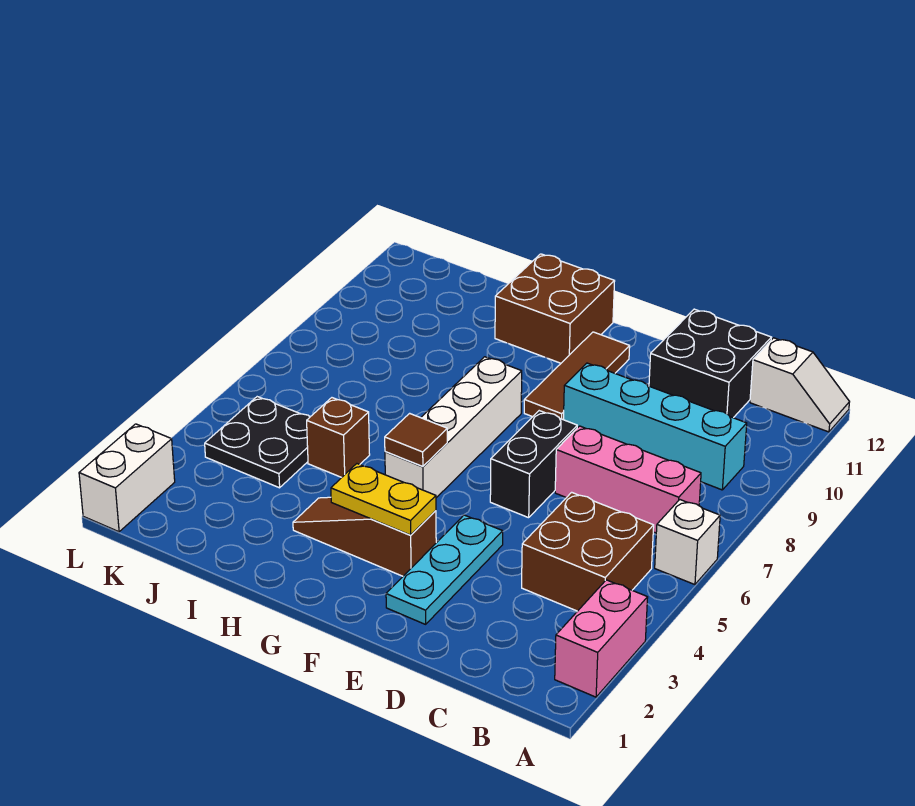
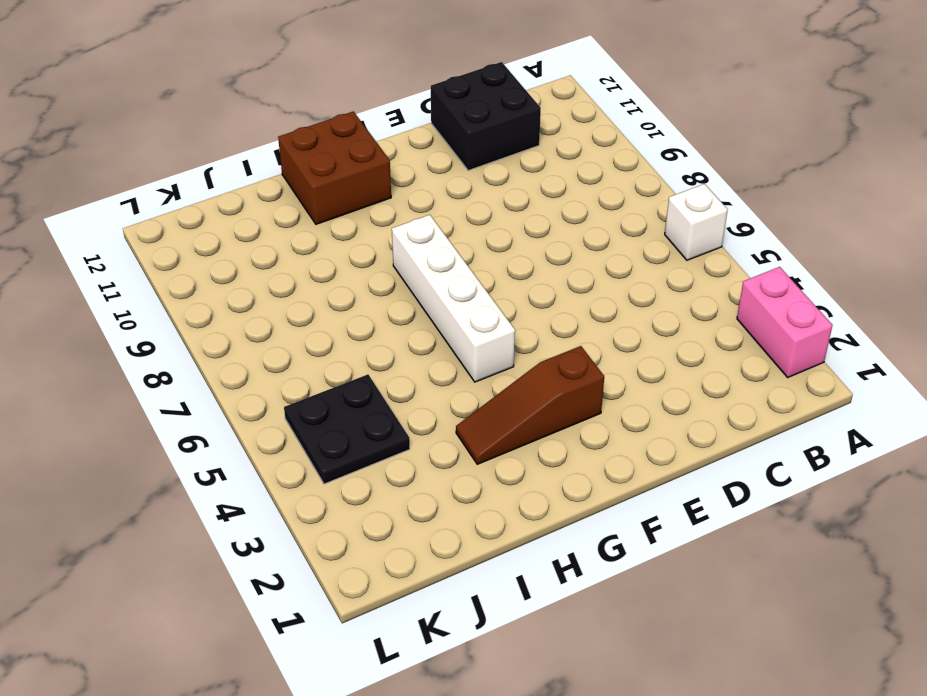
none -> white slope A12:B12 level 1 top B
none -> brown brick B4:C5 level 1
none -> pink brick B7:D7 level 1

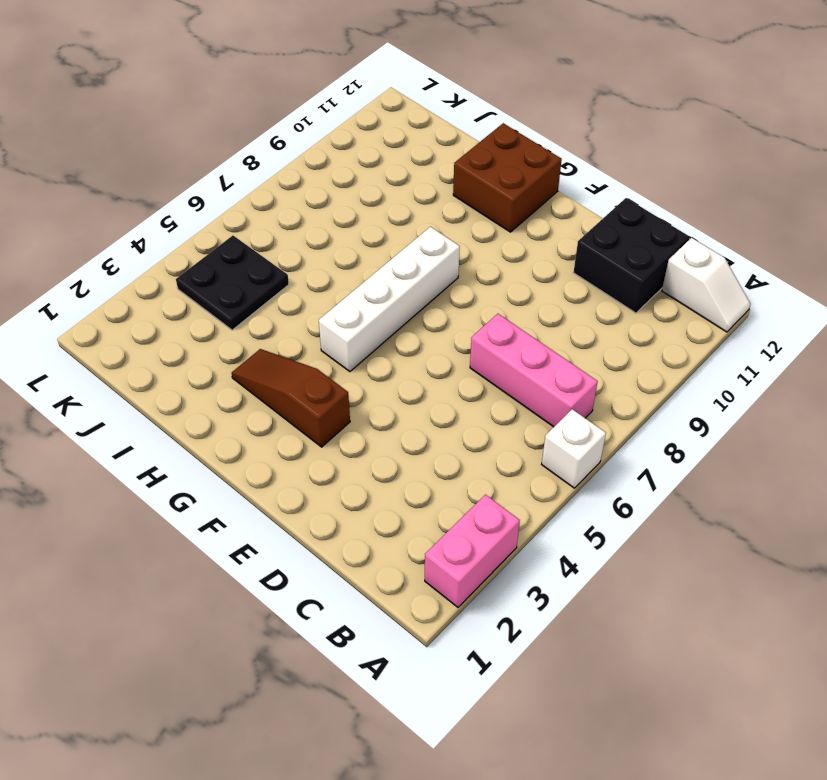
none -> brown brick B4:C5 level 1
none -> cyan brick B9:E9 level 1
none -> cyan plate E2:E4 level 1

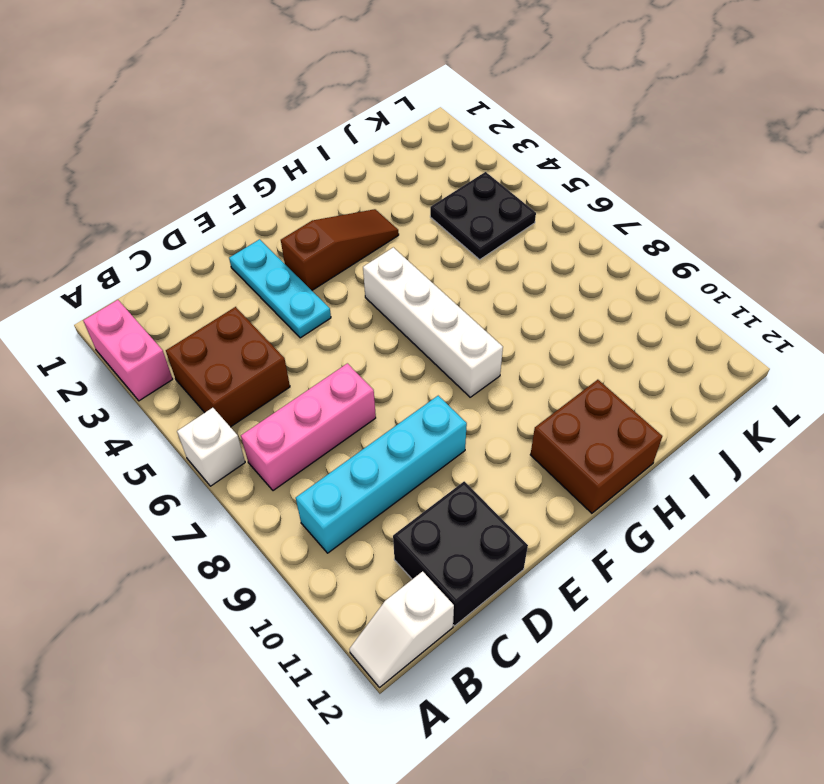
none -> black brick E6:E7 level 1
none -> brown tile F9:F11 level 1
none -> brown brick I5 level 1

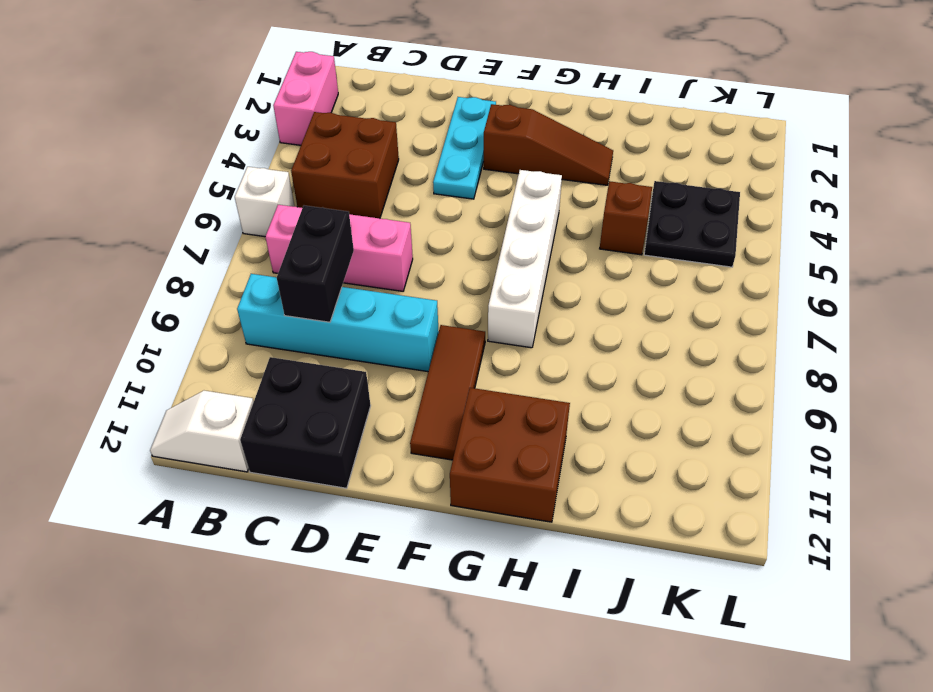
black brick C8:C9 level 2 -> black brick E6:E7 level 1
none -> white brick L1:L2 level 1
none -> yellow plate F3:G3 level 2
none -> brown tile G5 level 2

